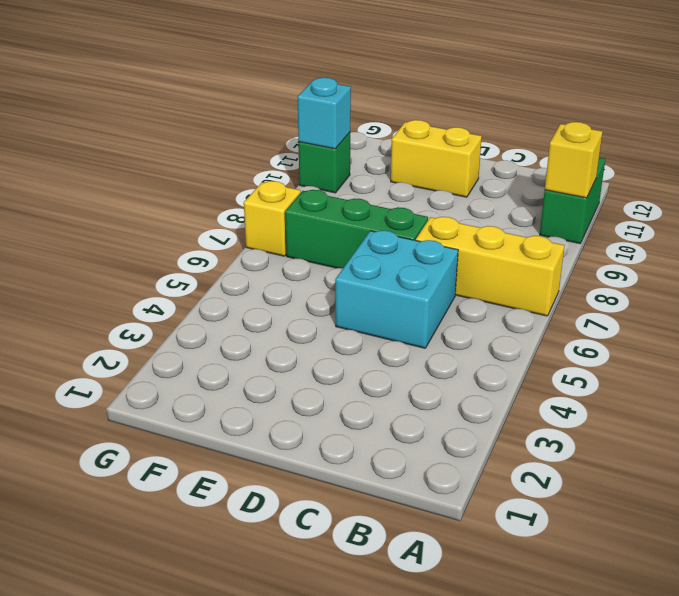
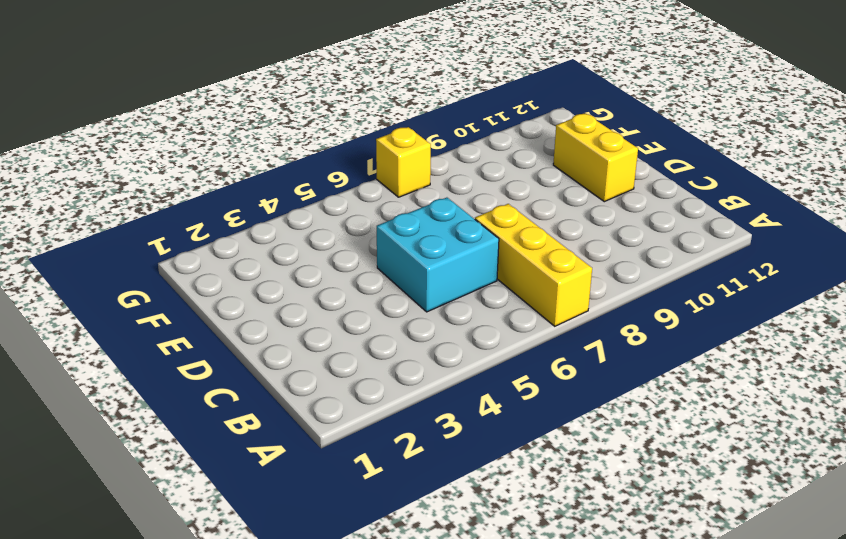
none -> green brick A10:A11 level 1
none -> green brick D7:F7 level 1

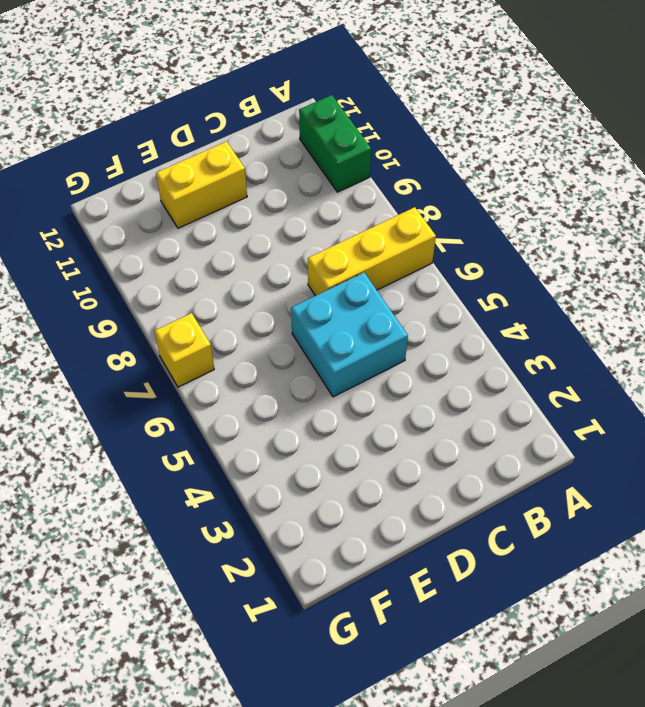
none -> green brick D7:F7 level 1
none -> green brick G10 level 1

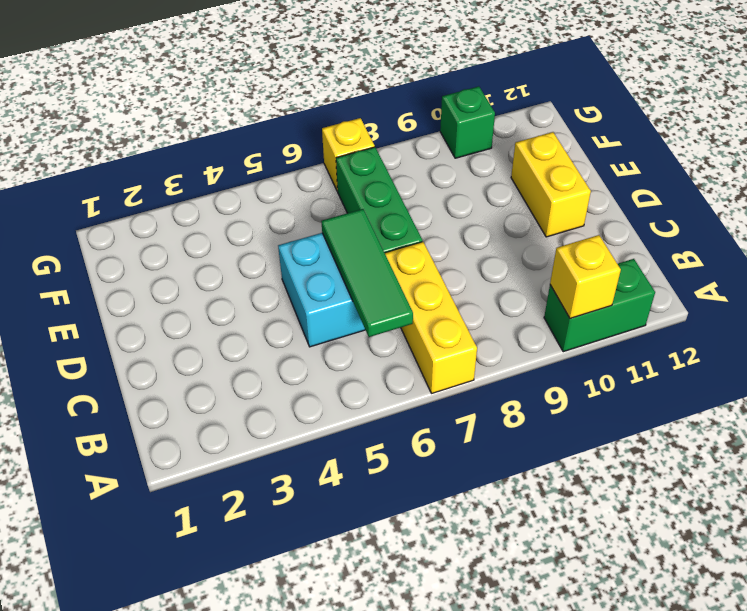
green tile B6:D6 level 2 -> none
none -> cyan brick G10 level 2

